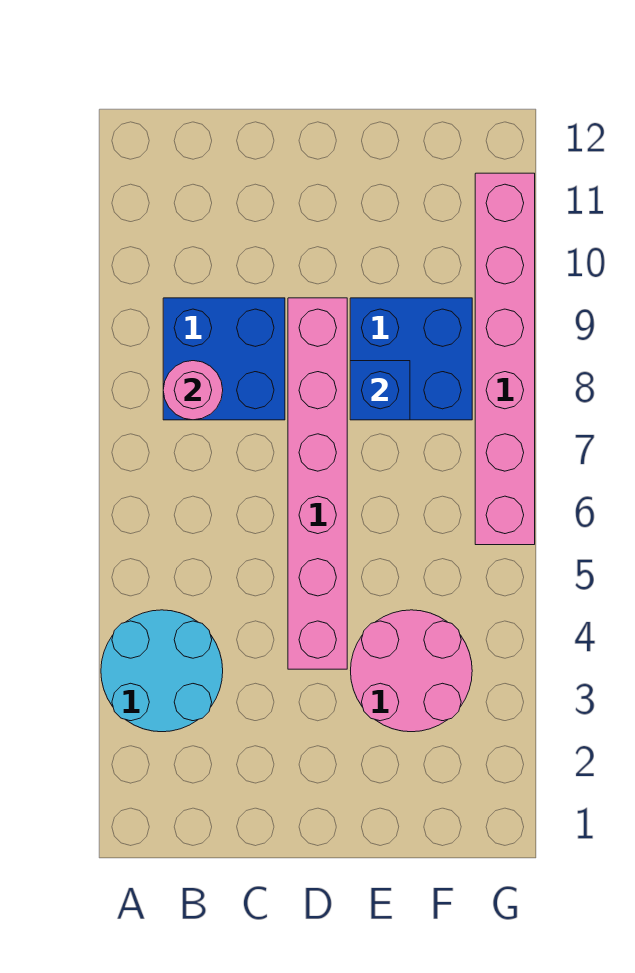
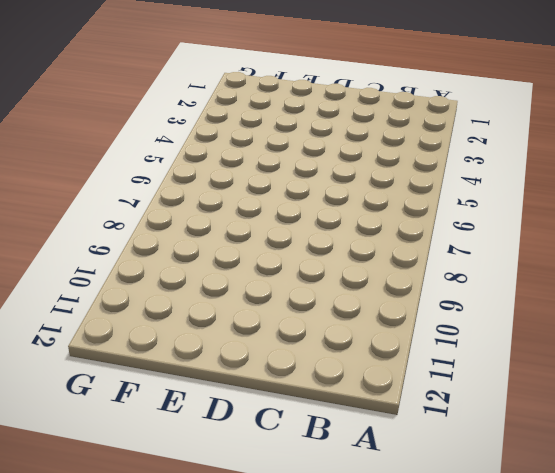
none -> cyan round brick A3:B4 level 1
none -> blue brick B8:C9 level 1

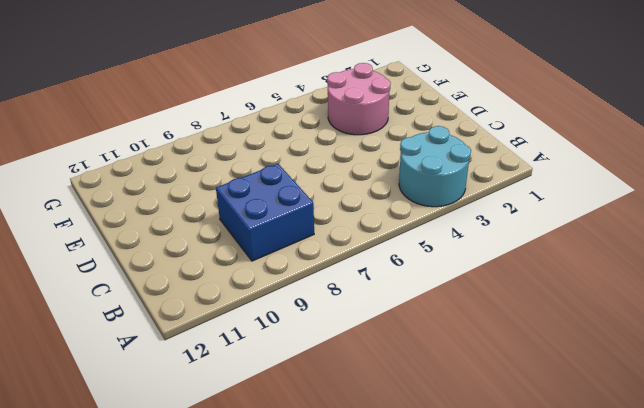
none -> pink brick D4:D9 level 1
none -> blue brick E8:F9 level 1

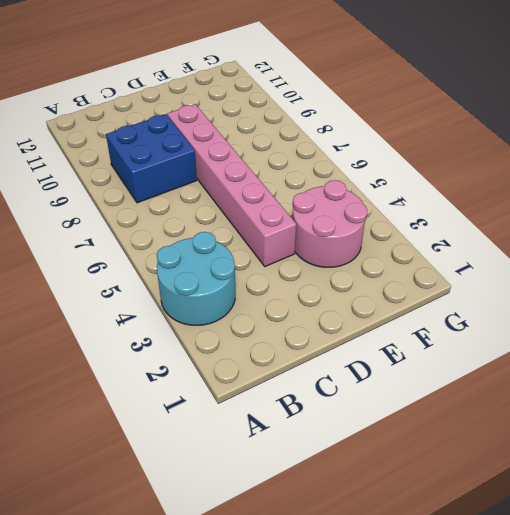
none -> blue brick E8:F9 level 1
none -> pink brick G6:G11 level 1

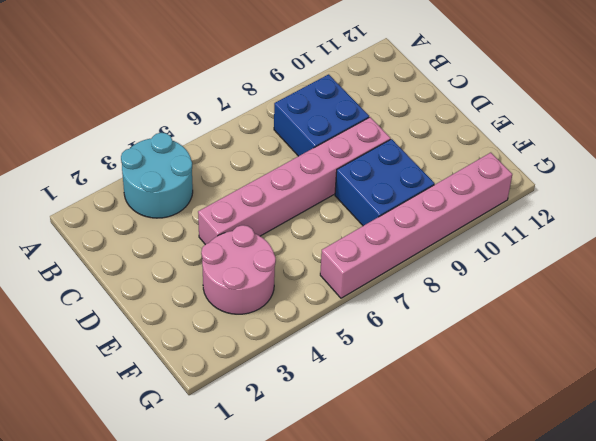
none -> pink round brick B8 level 2
none -> blue brick E8 level 2

